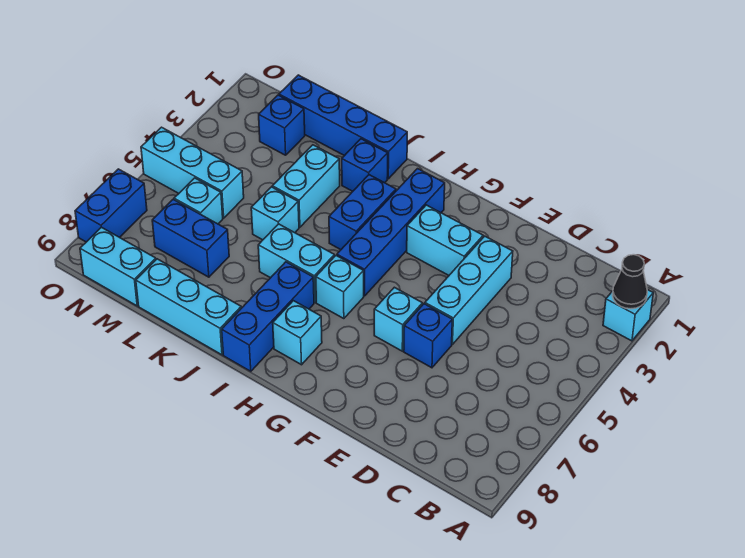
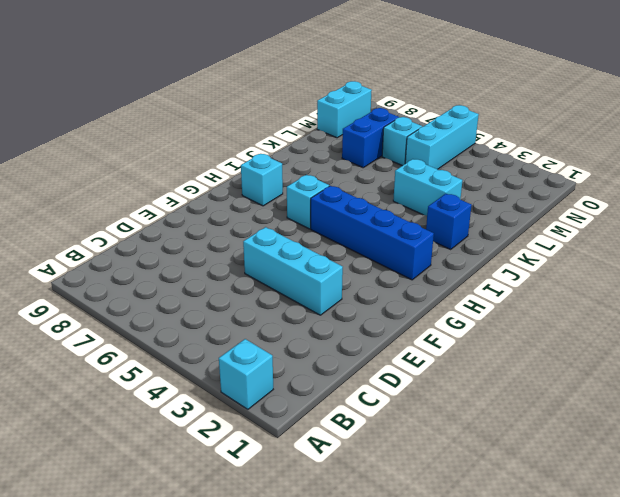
none -> blue brick E6 level 1
none -> cyan brick F3:G3 level 1
none -> cyan brick F6 level 1

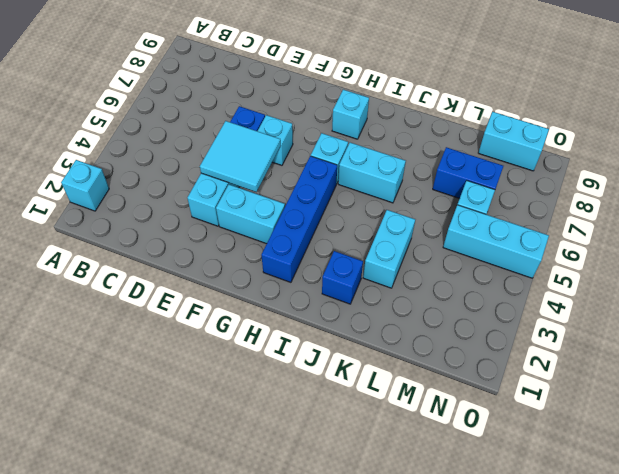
cyan tile E4:F5 level 2 -> none
none -> blue brick I3:I4 level 1
none -> blue brick I7:I9 level 1
none -> blue brick J1:M1 level 1

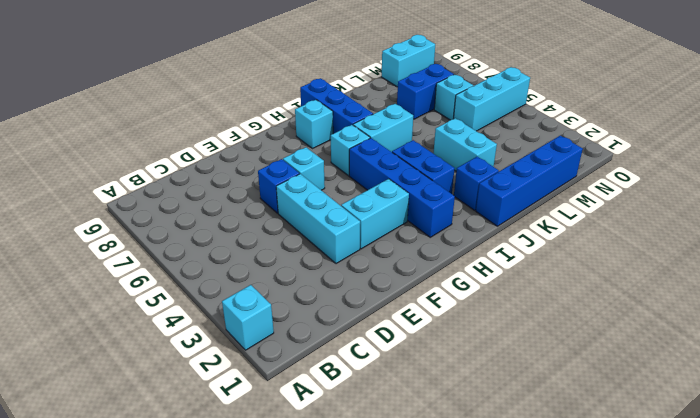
none -> cyan brick J9:L9 level 1
none -> cyan brick K5 level 1
none -> blue brick M2 level 1

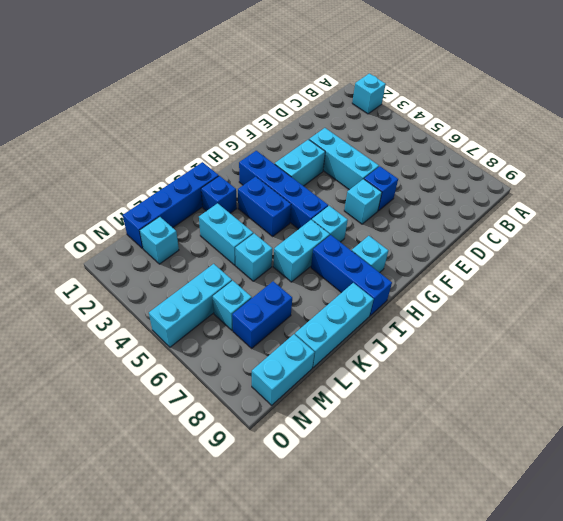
cyan brick M2 level 1 -> blue brick M2 level 1
none -> blue brick O7:O8 level 1
none -> black cone A2 level 2

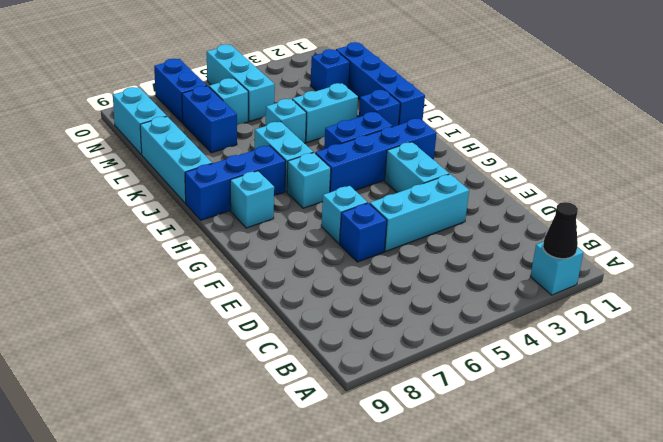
blue brick N7:O7 level 1 -> blue brick O7:O8 level 1

